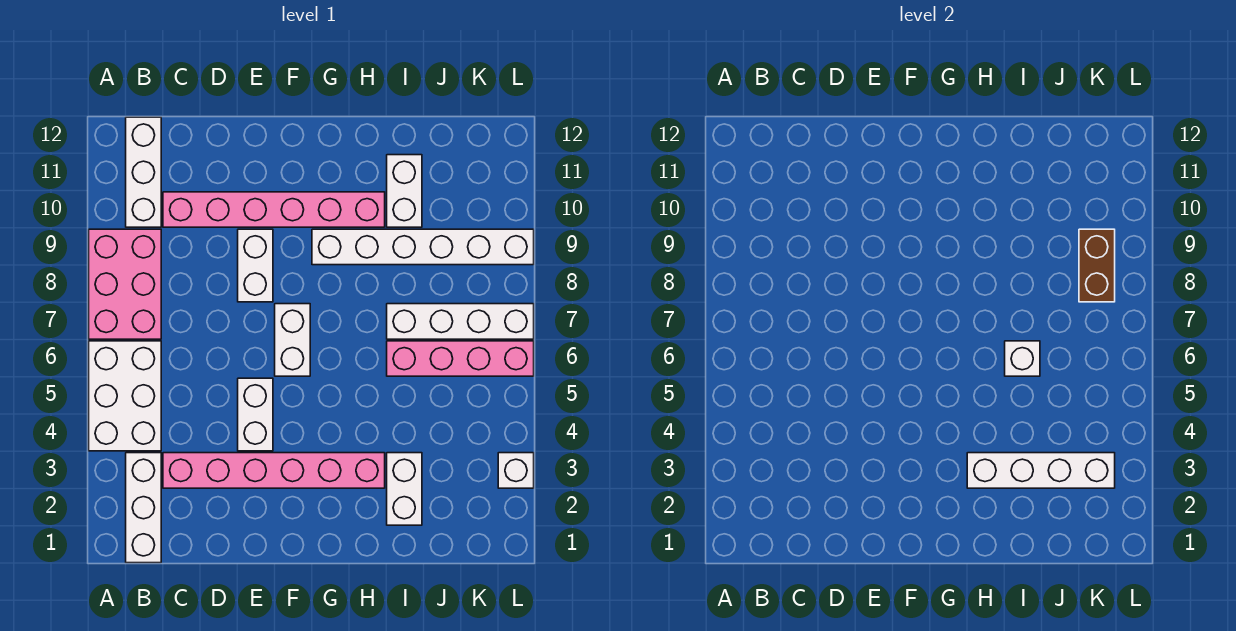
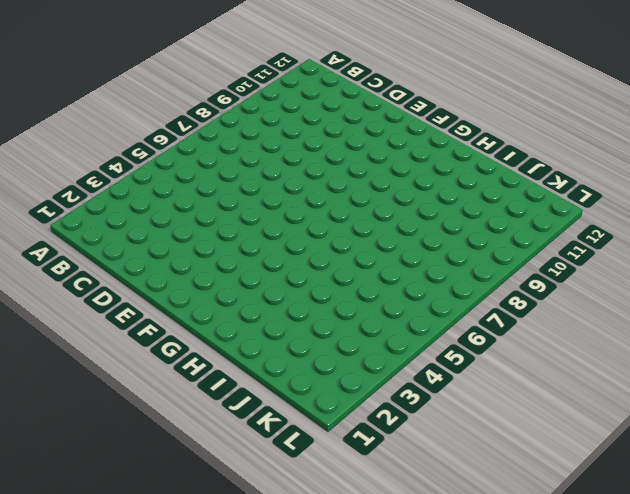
none -> white brick A4:B6 level 1
none -> pink brick A7:B9 level 1
none -> white brick B1:B3 level 1

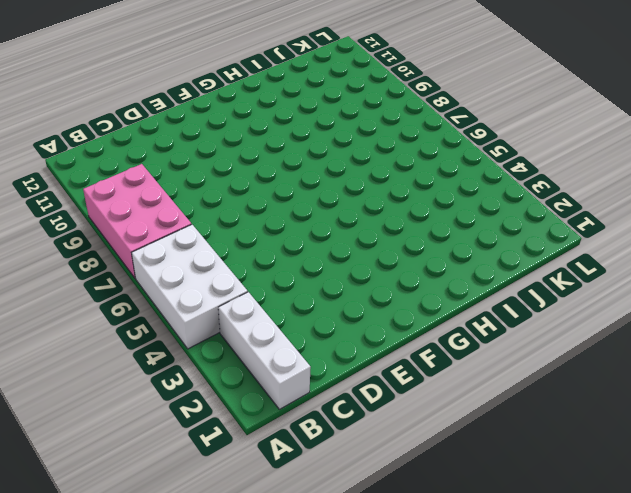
none -> white brick B10:B12 level 1
none -> pink brick C3:H3 level 1
none -> pink brick C10:H10 level 1

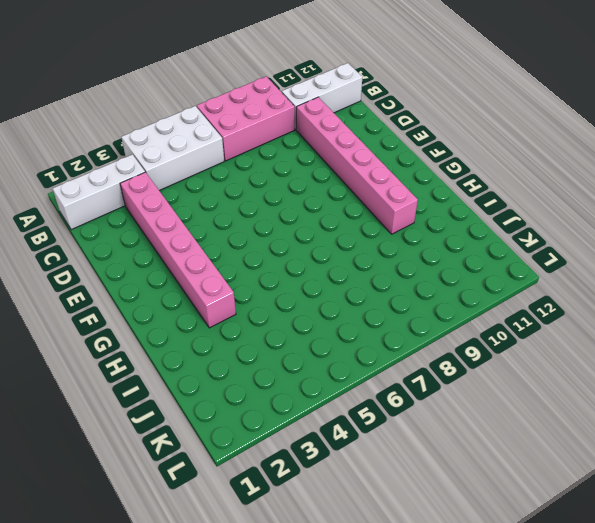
none -> white brick E4:E5 level 1
none -> white brick E8:E9 level 1
none -> white brick F6:F7 level 1

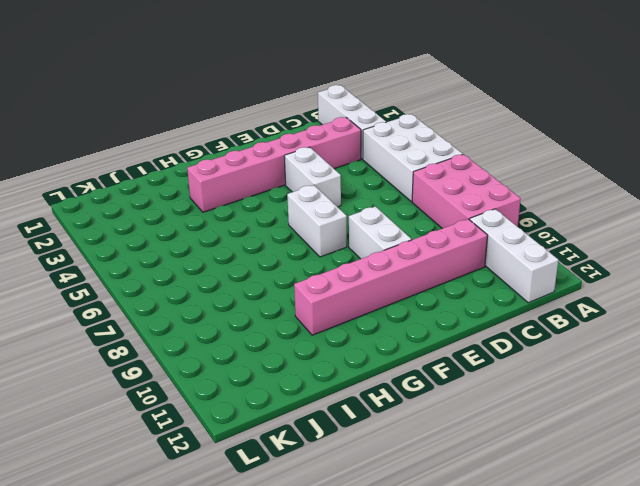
none -> white brick G9:L9 level 1
none -> white brick I2:I3 level 1
none -> pink brick I6:L6 level 1

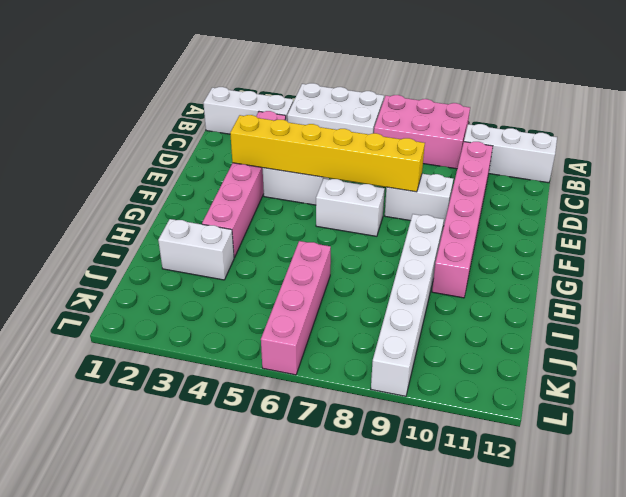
yellow brick E3:E8 level 2 -> none
none -> white brick I7:L7 level 1
none -> white brick I10:I11 level 1
none -> white brick L3 level 1

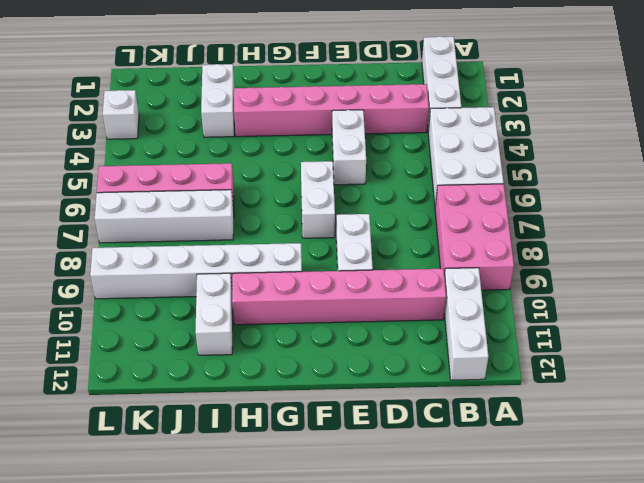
none -> white brick H3:K3 level 2
none -> white brick I6 level 2
none -> brown brick K8:K9 level 2

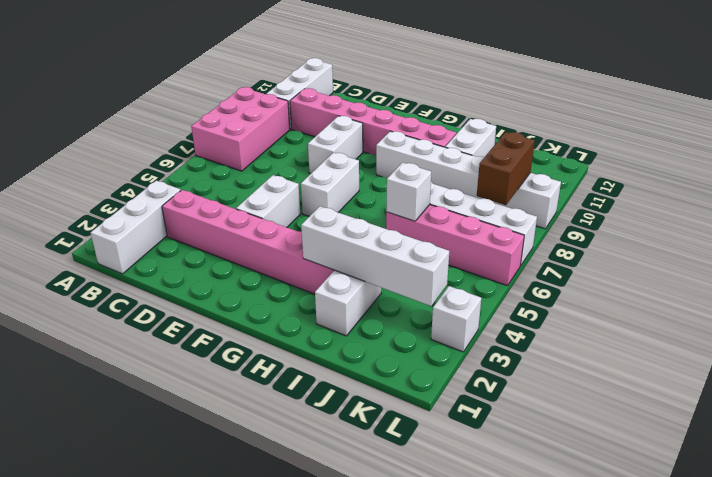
none -> white brick A4:B6 level 1

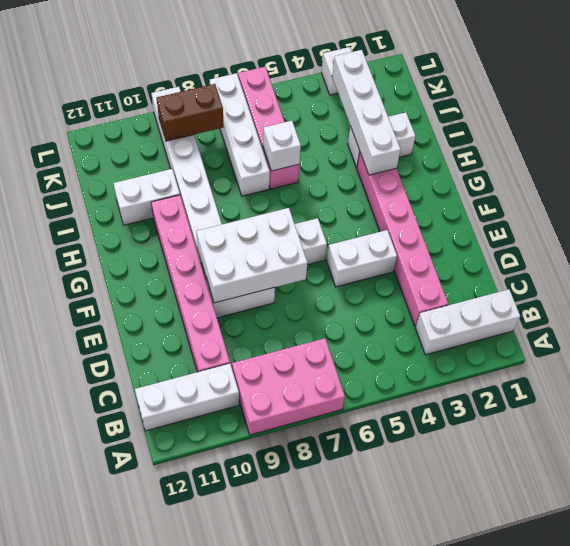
white brick E7:F9 level 2 -> white brick A4:B6 level 1

